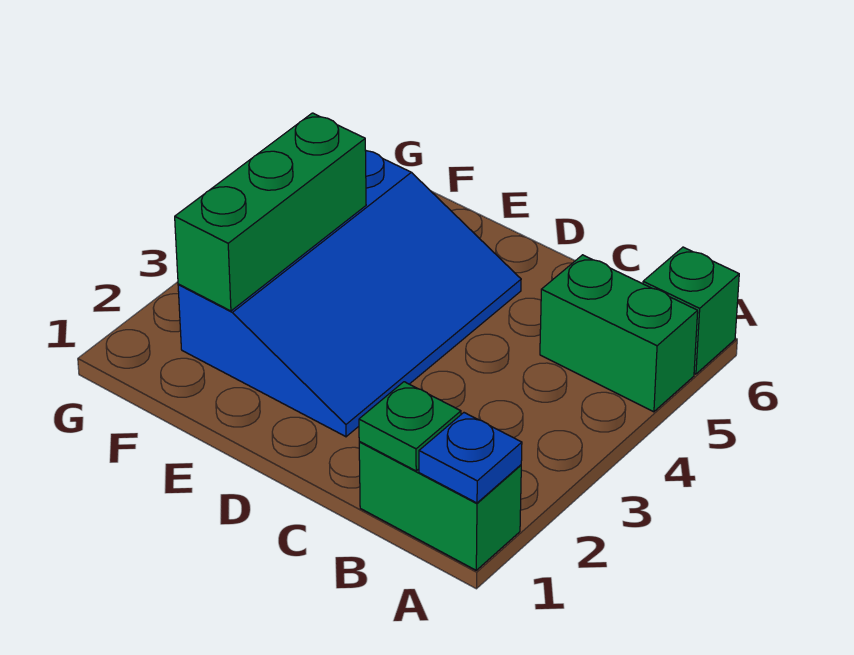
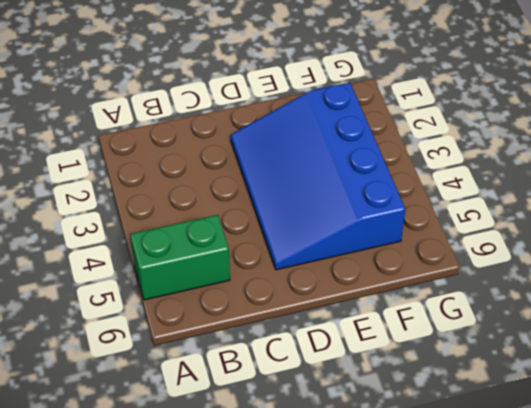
none -> green brick A1:B1 level 1
none -> green brick A6 level 1

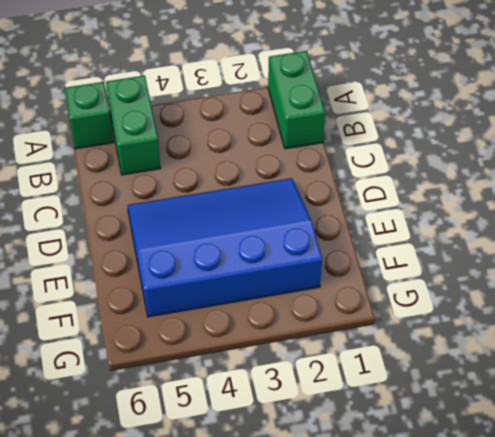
none -> blue plate A1 level 2
none -> green plate B1 level 2

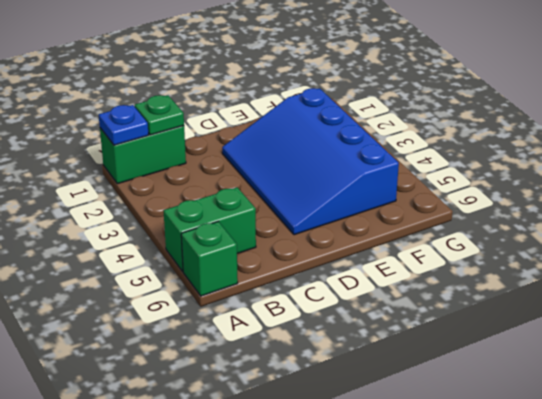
none -> green brick F2:F4 level 2

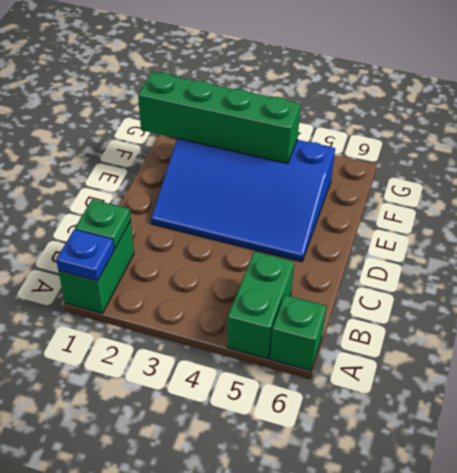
green brick F1:F4 level 2 -> green brick F2:F4 level 2

